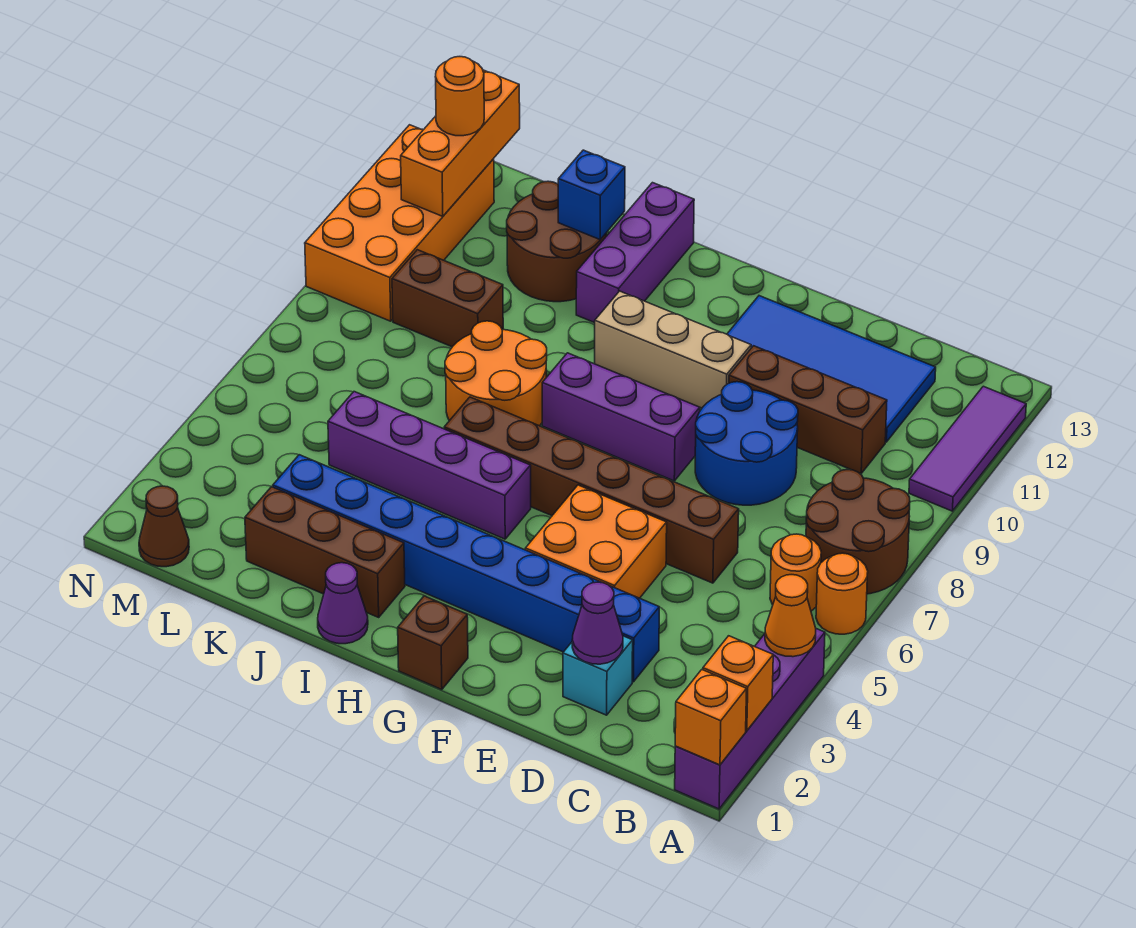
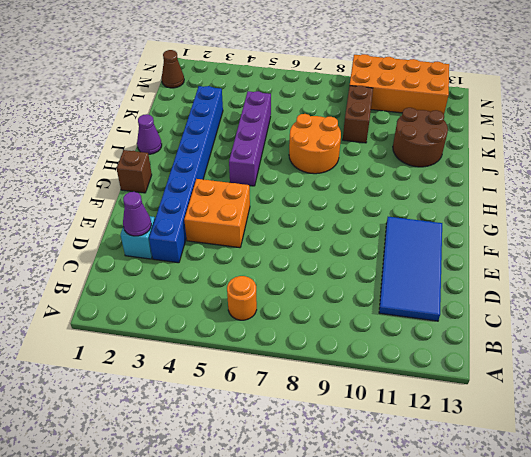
none -> purple brick A1:A4 level 1
none -> orange round brick A6 level 1
none -> brown round brick A7:B8 level 1
none -> purple tile A10:A12 level 1

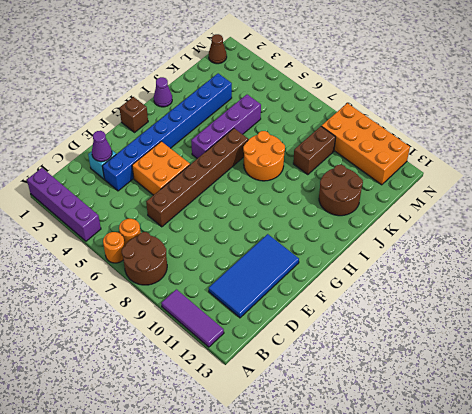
none -> brown brick C10:E10 level 1
none -> blue round brick D8:E9 level 1
none -> purple brick F8:H8 level 1
none -> tan brick F10:H10 level 1

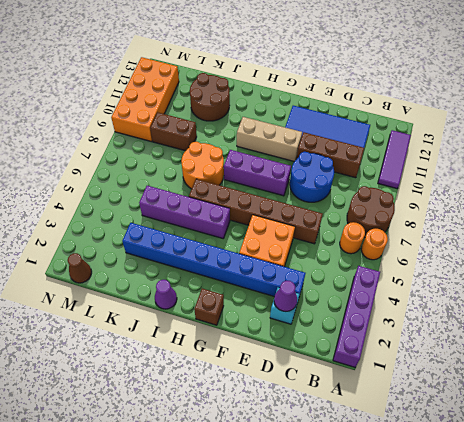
none -> brown brick I2:K2 level 1
none -> purple brick I11:I13 level 1
none -> orange brick A1 level 2
none -> orange brick A2 level 2

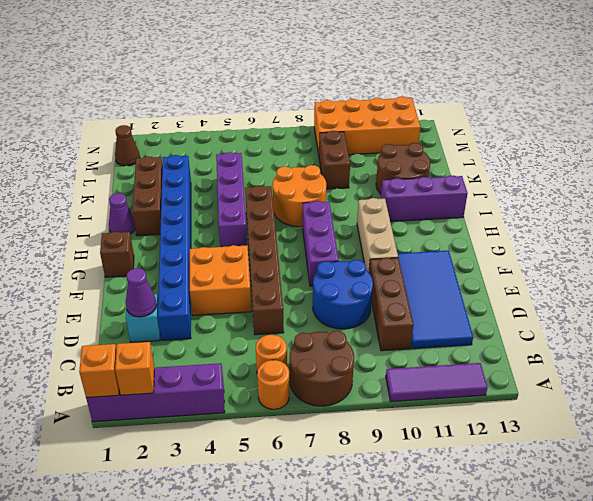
none -> orange cone A4 level 2
none -> blue brick J12 level 2
none -> orange brick M11:M13 level 2
none -> orange round brick M12 level 3

